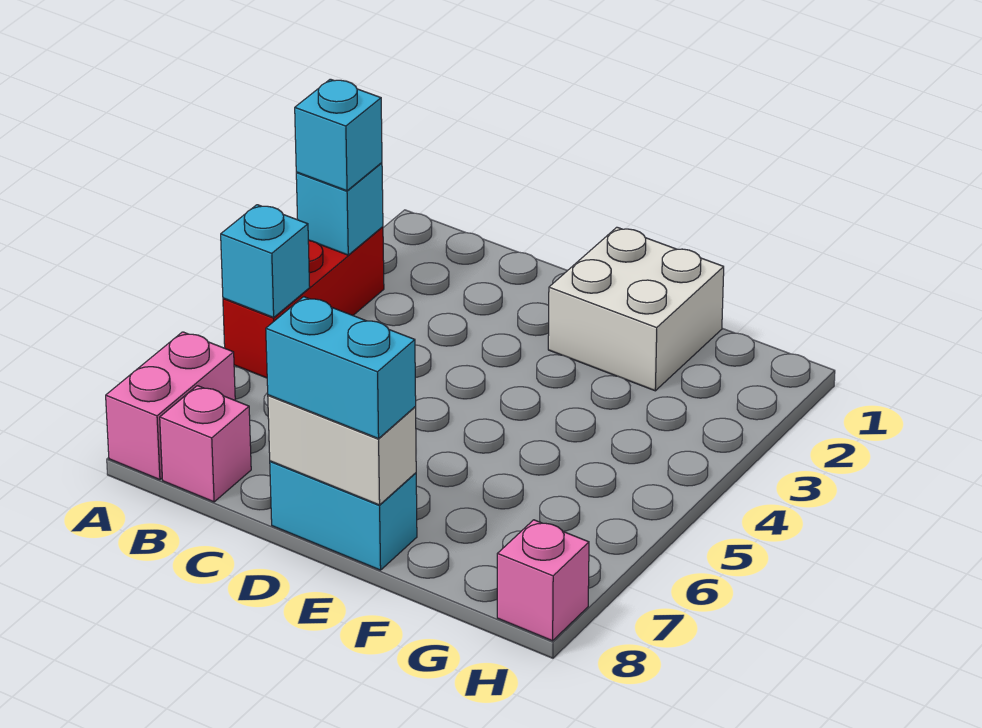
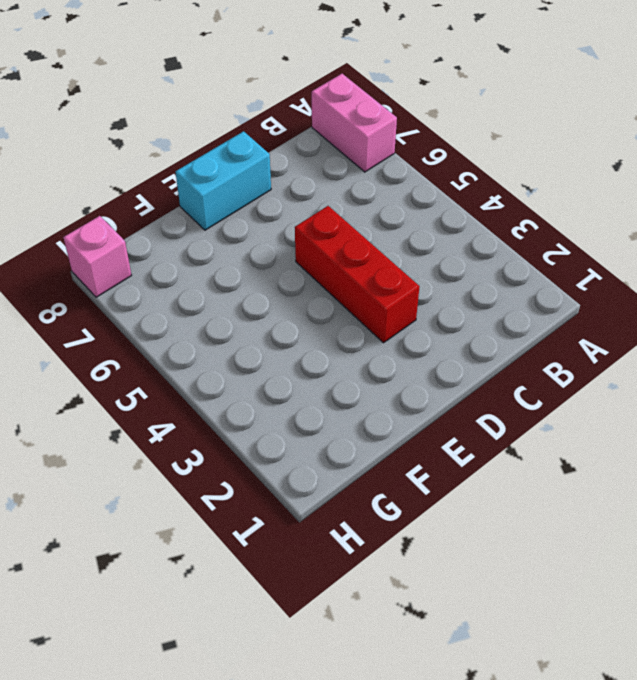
red brick D3:D5 level 1 -> red brick A3:A5 level 1
none -> pink brick B8 level 1
none -> white brick E1:F2 level 1

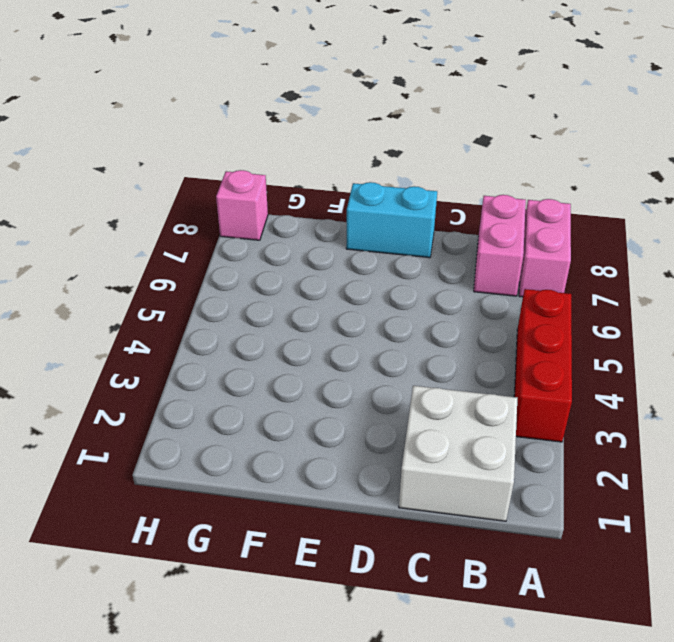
white brick B1:C2 level 1 -> white brick E1:F2 level 1
pink brick B7:B8 level 1 -> pink brick B8 level 1
none -> cyan brick A3 level 2
none -> cyan brick A5 level 2

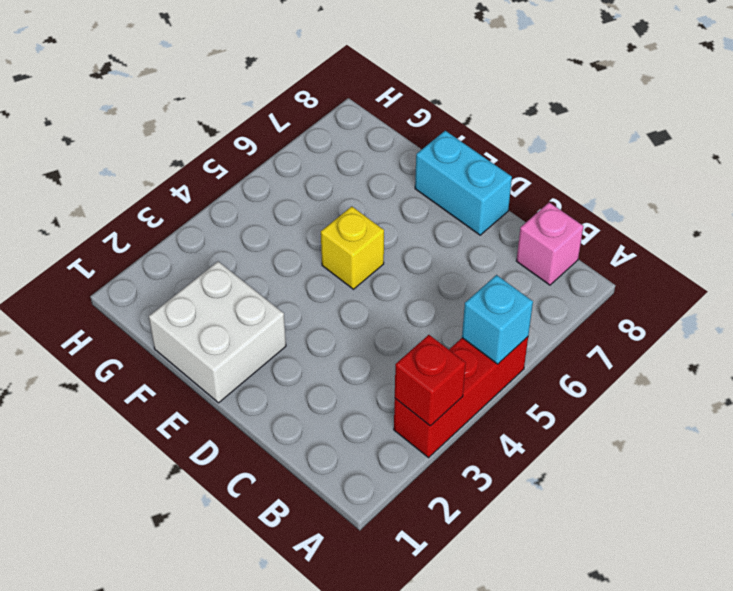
red brick A3 level 2 -> cyan brick A3 level 2
yellow brick E5 level 1 -> none
none -> pink brick A7:A8 level 1
none -> pink brick H8 level 1

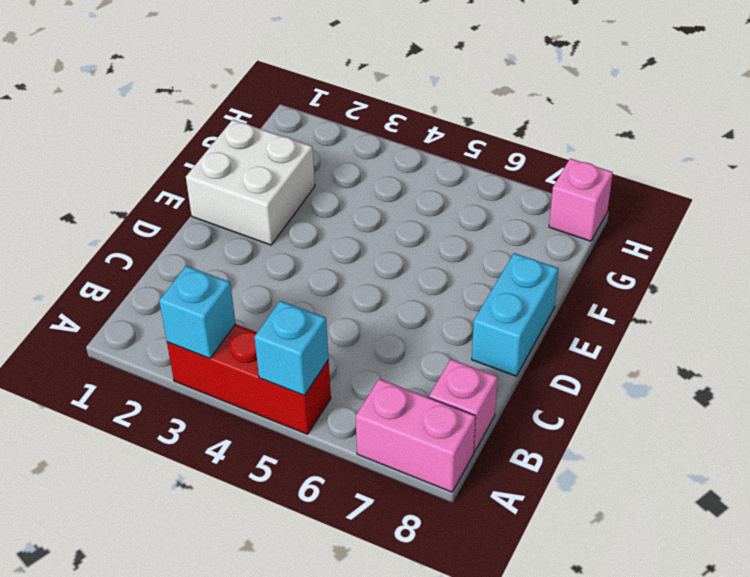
none -> white brick D8:E8 level 2
none -> cyan brick A3 level 3

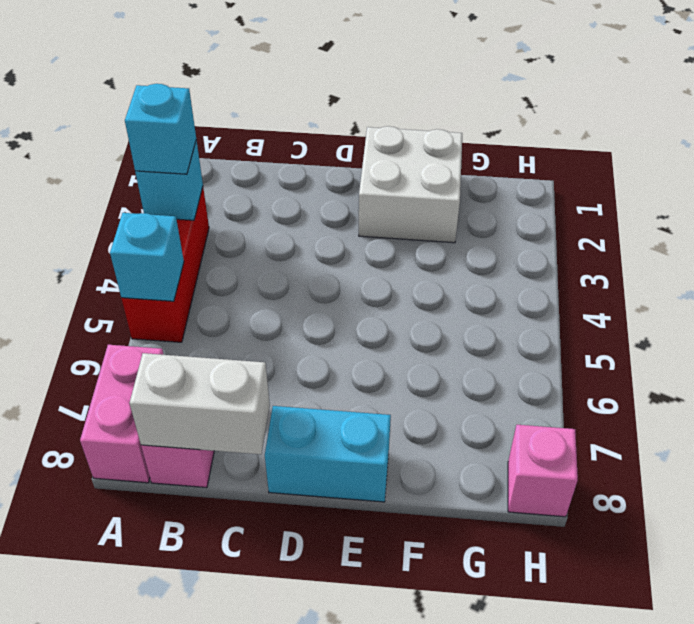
white brick B8:C8 level 2 -> white brick D8:E8 level 2
none -> cyan brick D8:E8 level 3

